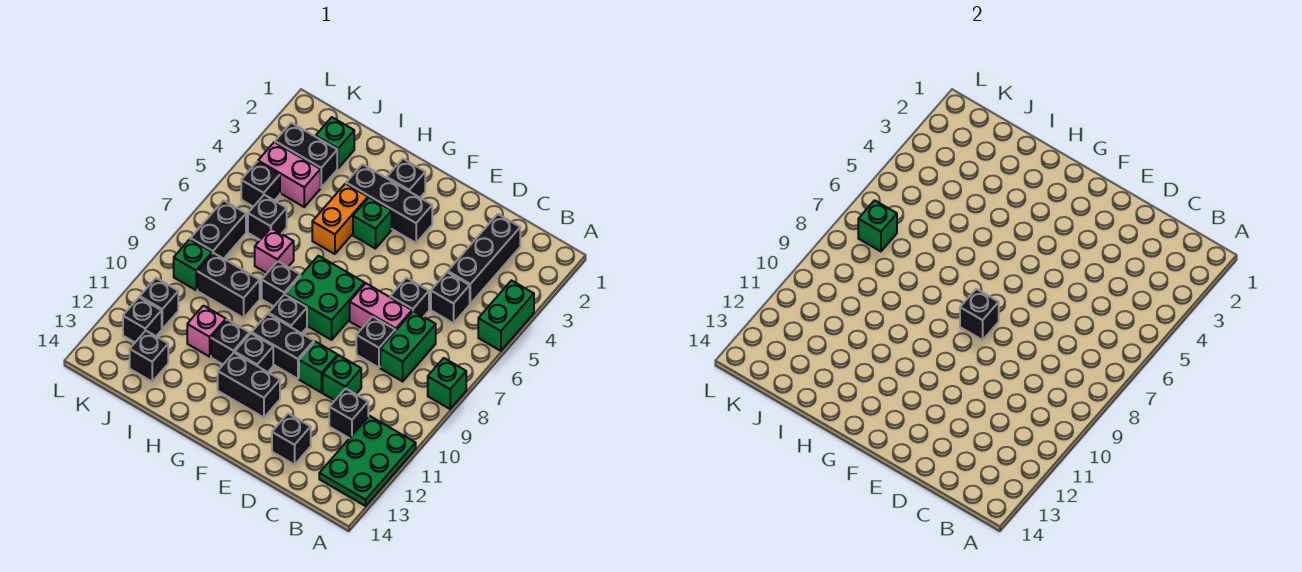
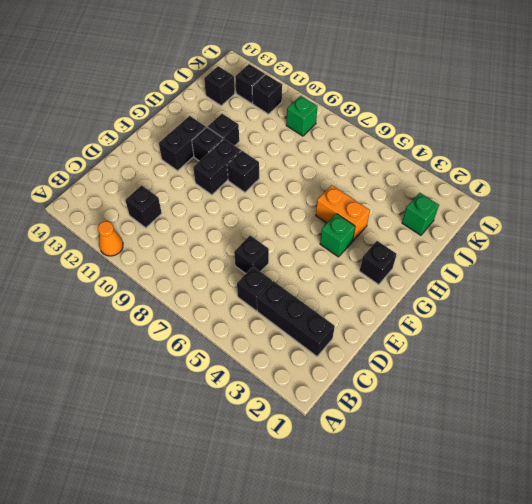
orange cone A11 level 1 -> green plate A11:B13 level 1
none -> green brick A4:A5 level 1
none -> green brick A8 level 1
none -> green brick C7:C8 level 1
none -> pink brick D7:E7 level 1

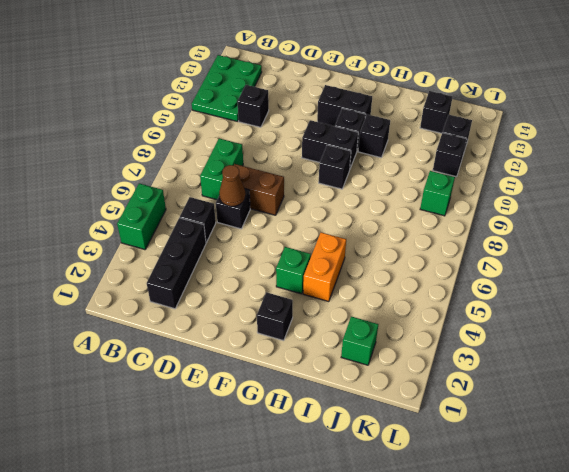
brown cone D6 level 2 -> none
brown brick D7:E7 level 1 -> pink brick D7:E7 level 1
none -> green brick A8 level 1
none -> black brick D8 level 1
none -> green brick D10 level 1
none -> black brick D13 level 1

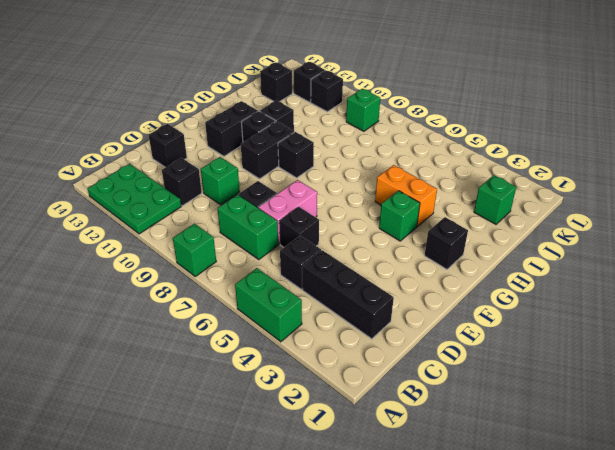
none -> green brick E10 level 1
none -> black brick F3:H3 level 1
none -> green brick F7:G8 level 1
none -> black brick H8 level 1

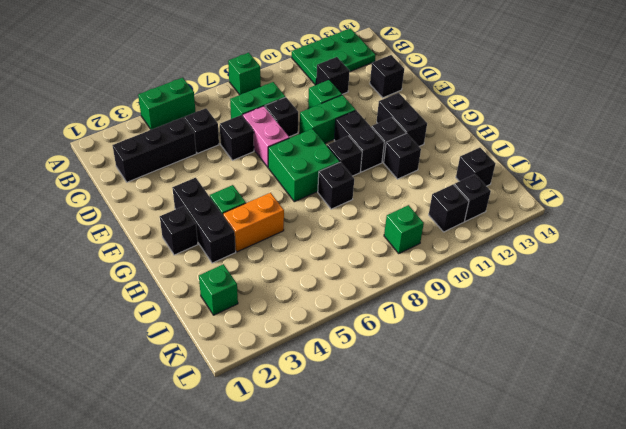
green brick E9:E10 level 1 -> green brick E10 level 1
none -> pink brick I7 level 1
none -> black brick I9:J9 level 1
none -> pink brick I11 level 1
none -> black brick J3:K3 level 1

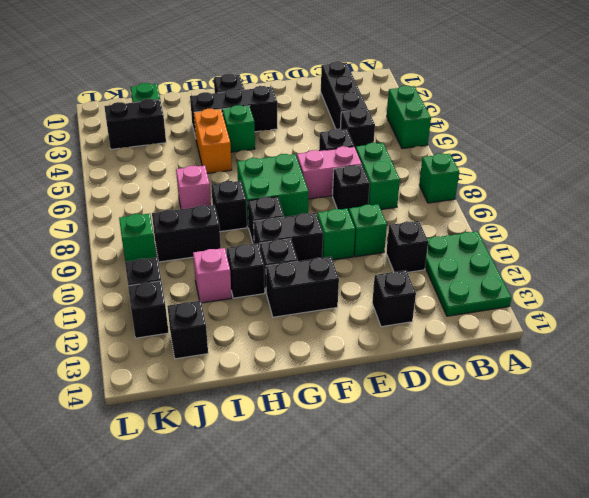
none -> pink brick J4:K4 level 1
none -> black brick J6 level 1
none -> black brick K5 level 1
none -> black brick K7:K8 level 1

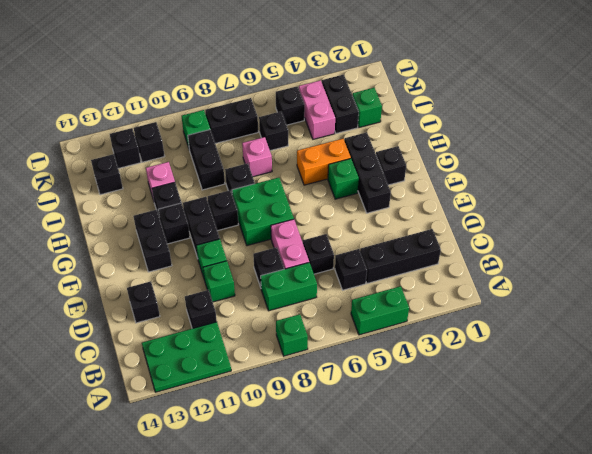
none -> black brick F8 level 2
none -> green brick K7 level 2

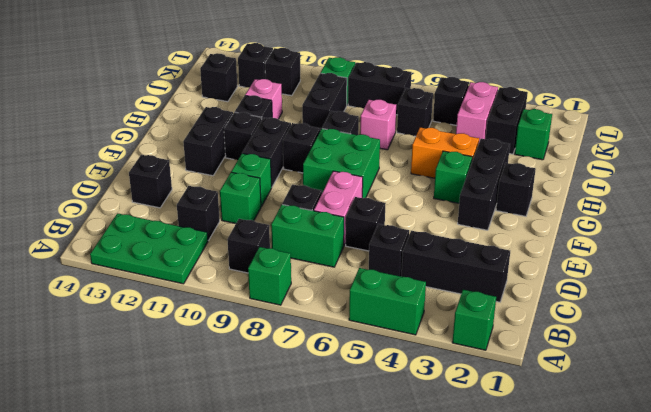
green brick A2 level 1 -> green brick K7 level 2
black brick B9 level 1 -> black brick F8 level 2

